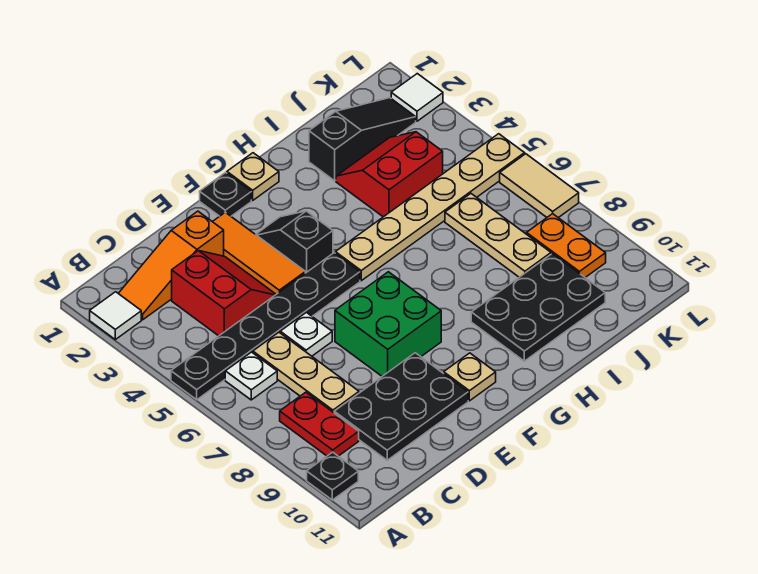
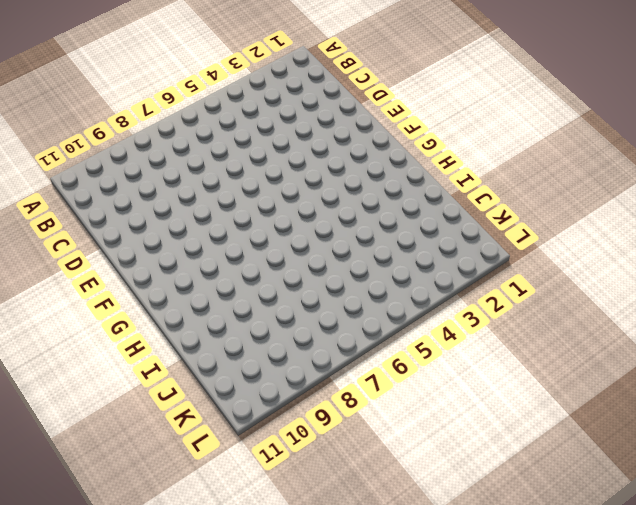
none -> white tile A2 level 1
none -> black plate A5:F5 level 1
none -> black plate A10 level 1

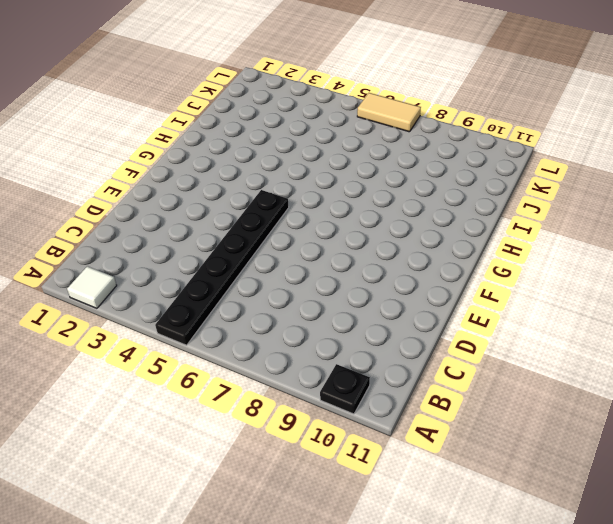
none -> orange slope B2:D2 level 1 top D
none -> white plate B6 level 1
none -> red plate B8:B9 level 1

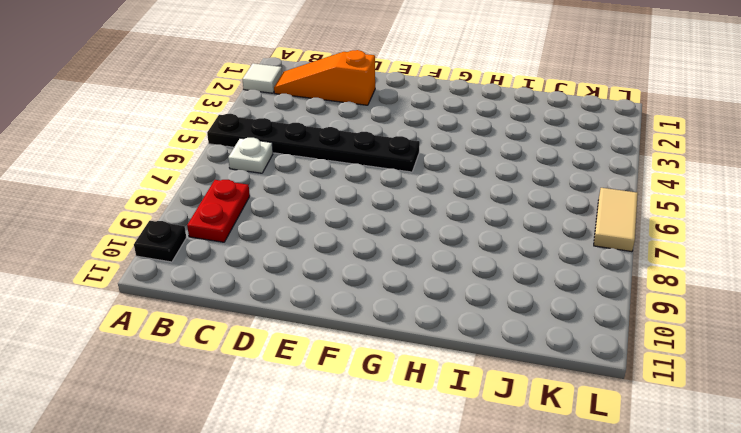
none -> red slope C3:D4 level 1 top C
none -> tan plate C6:C8 level 1
none -> black plate C9:E10 level 1

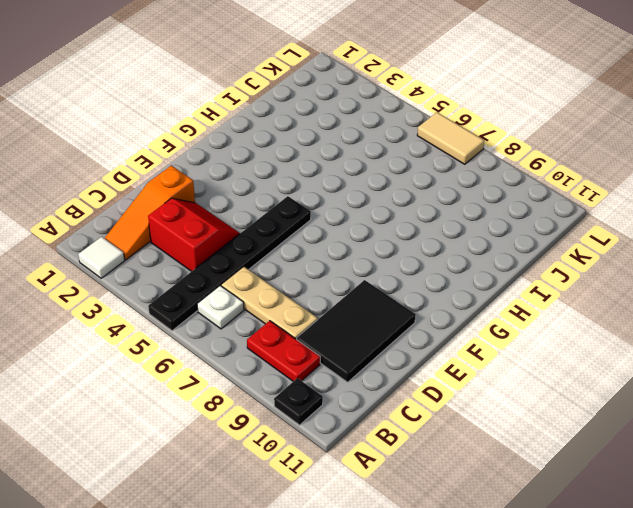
black tile C9:E10 level 1 -> black plate C9:E10 level 1
none -> white plate D6 level 1
none -> orange tile E2:E4 level 1
none -> green brick E7:F8 level 1

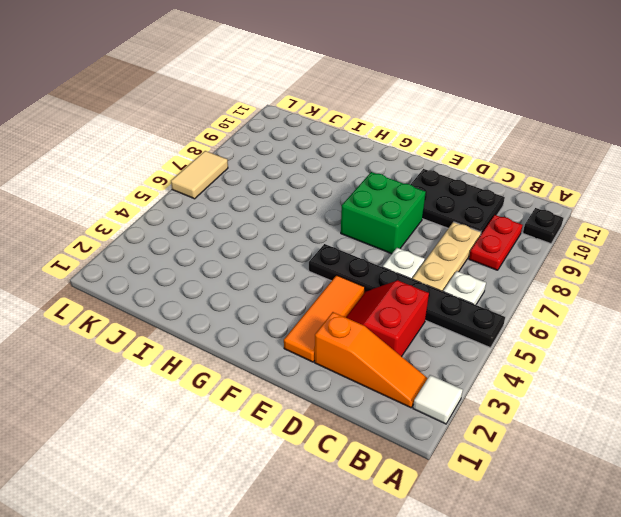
none -> black plate F1 level 1
none -> black slope F3:F4 level 1 top 4
none -> tan plate F10 level 1

